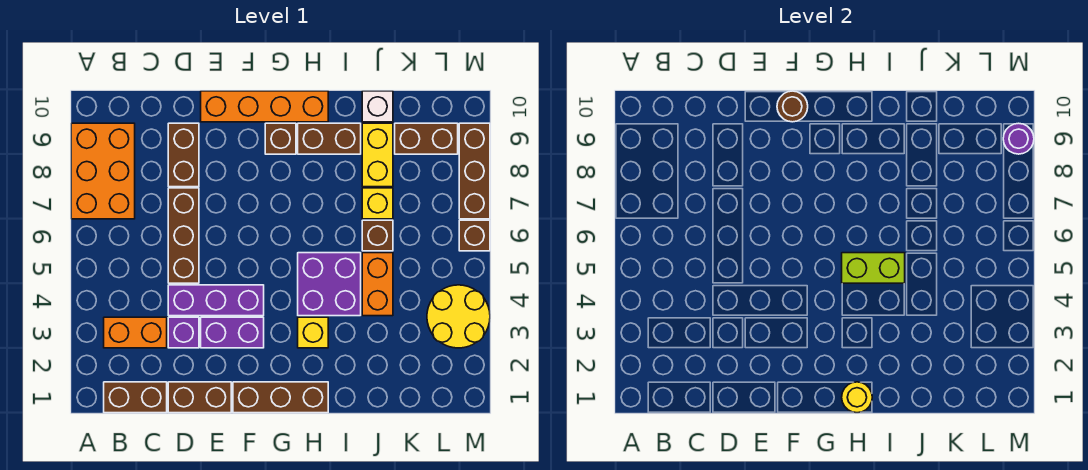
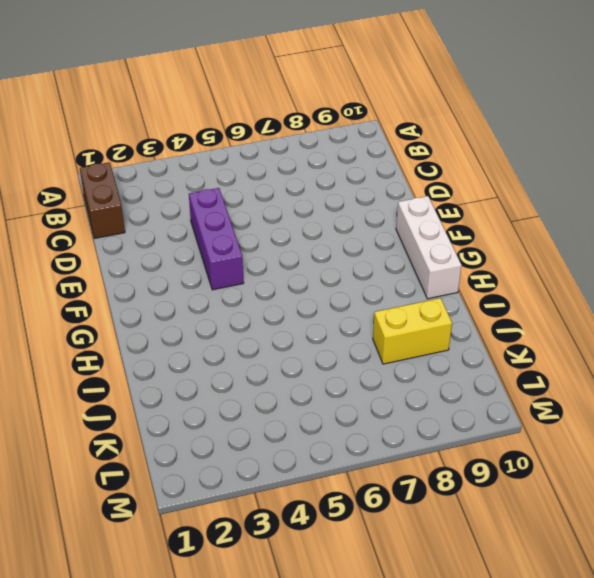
white brick F10:H10 level 1 -> orange brick E10:H10 level 1
none -> orange brick A7:B9 level 1
none -> orange brick B3:C3 level 1
none -> brown brick D1:E1 level 1

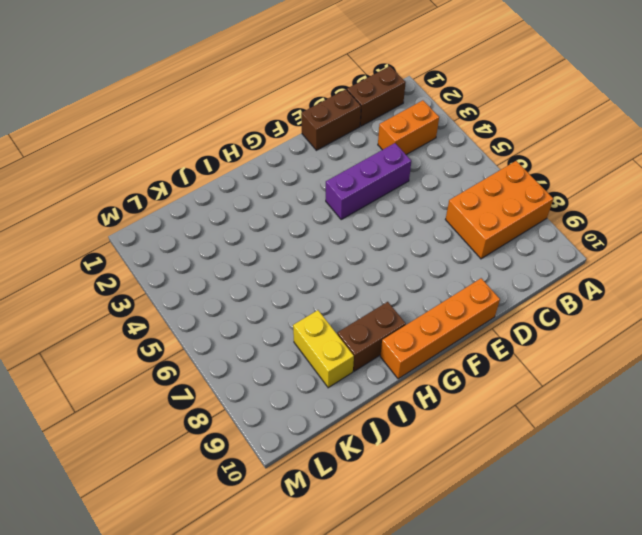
orange brick A7:C8 level 1 -> orange brick A7:B9 level 1
none -> purple brick D3 level 1
none -> brown brick D5:D7 level 1
none -> brown brick D8:D9 level 1

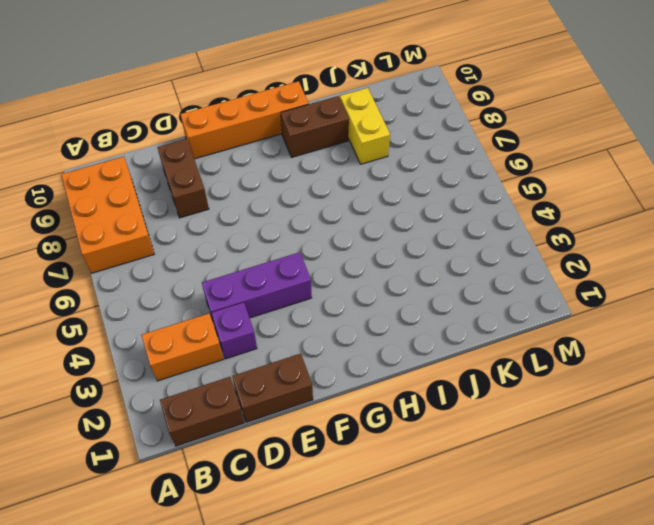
none -> brown brick D5:D7 level 1
none -> purple brick E3:F3 level 1
none -> brown brick F1:H1 level 1

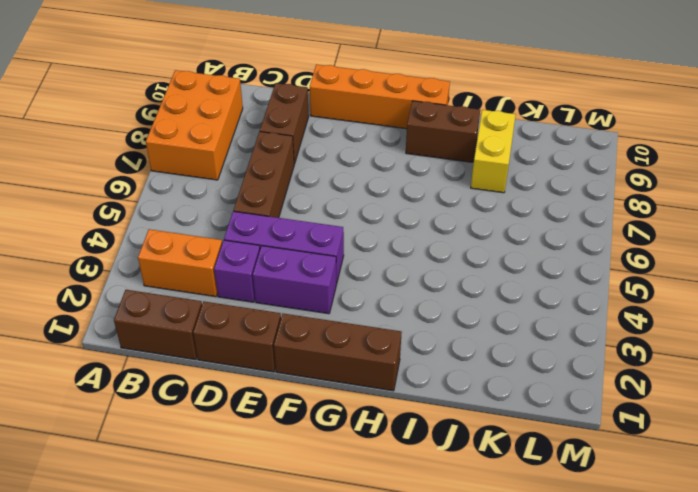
none -> brown brick G9 level 1
none -> yellow brick H3 level 1
none -> purple brick H4:I5 level 1

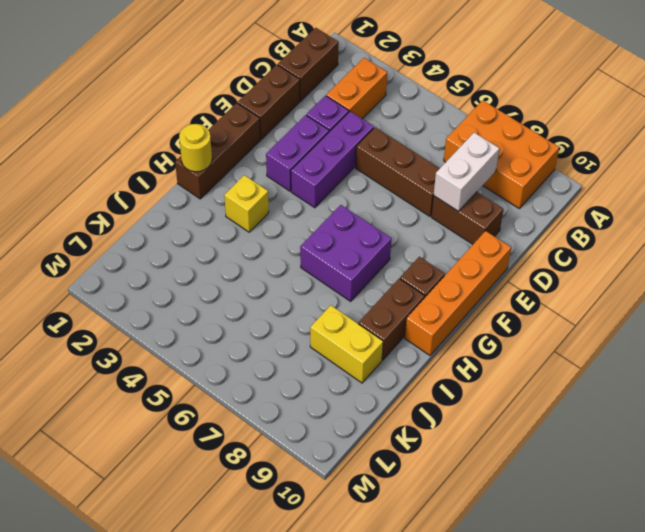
white brick C8:D8 level 2 -> none
purple brick G6:H7 level 1 -> purple brick H4:I5 level 1
none -> orange brick J4:J5 level 1
none -> brown brick J6 level 1
none -> yellow brick J7 level 1

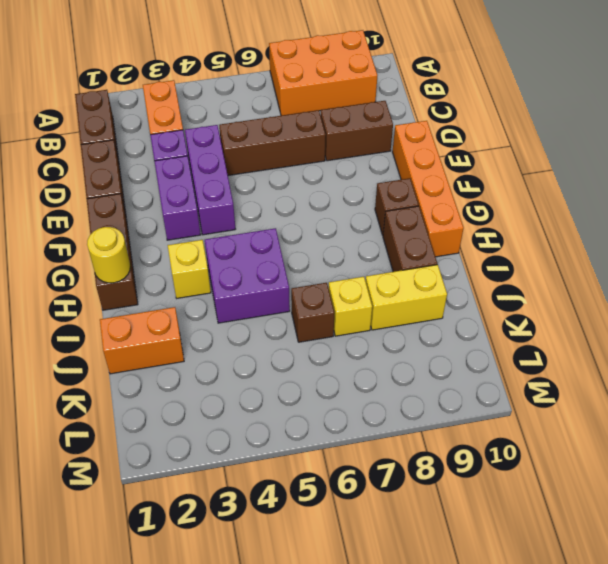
orange brick J1:J2 level 1 -> orange brick J4:J5 level 1
none -> white brick J10 level 1
none -> brown brick K9:L9 level 1
none -> yellow round brick L3:M4 level 1

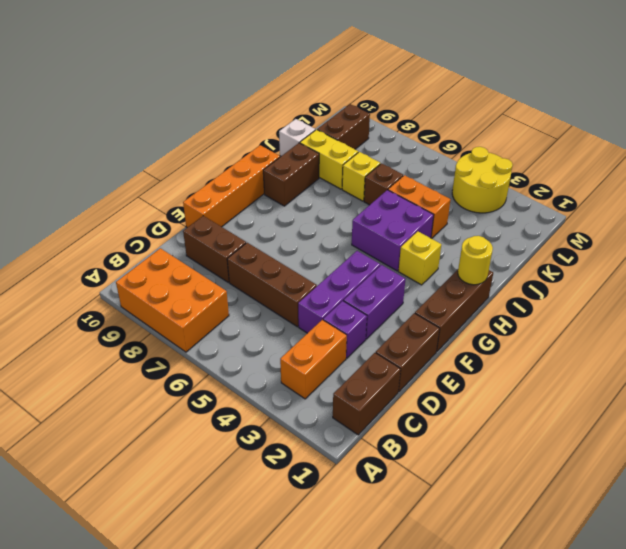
none -> brown brick G9 level 1
none -> brown brick M6 level 1
none -> brown brick M7:M9 level 1

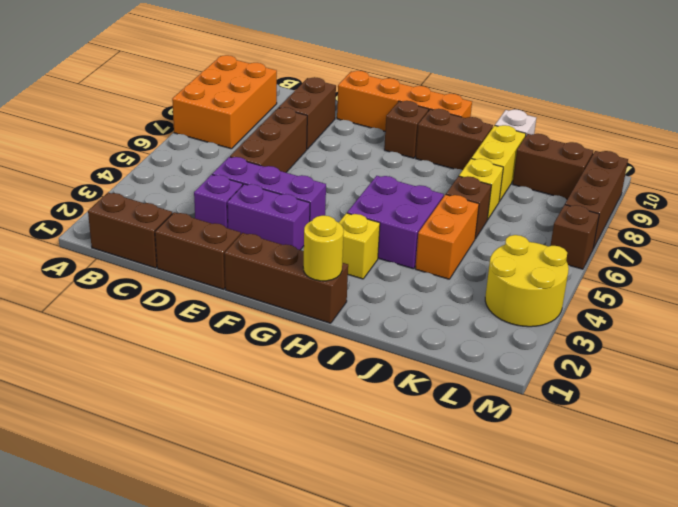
none -> orange brick B3:C3 level 1
none -> brown round brick F10 level 2
none -> lime brick H5:I5 level 2

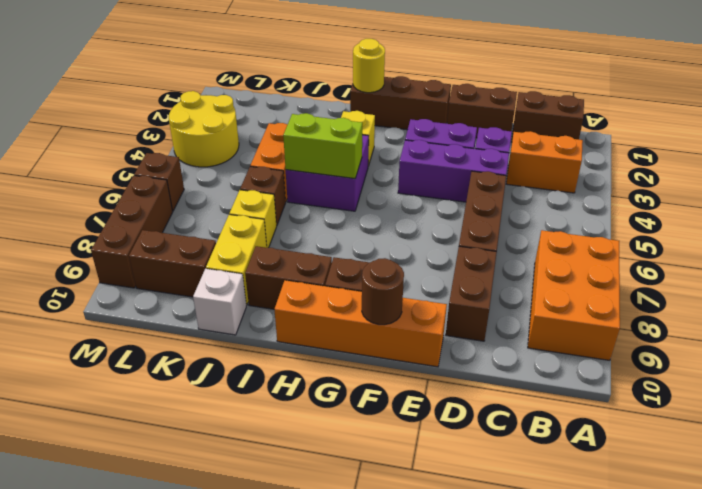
none -> purple round brick M9 level 2

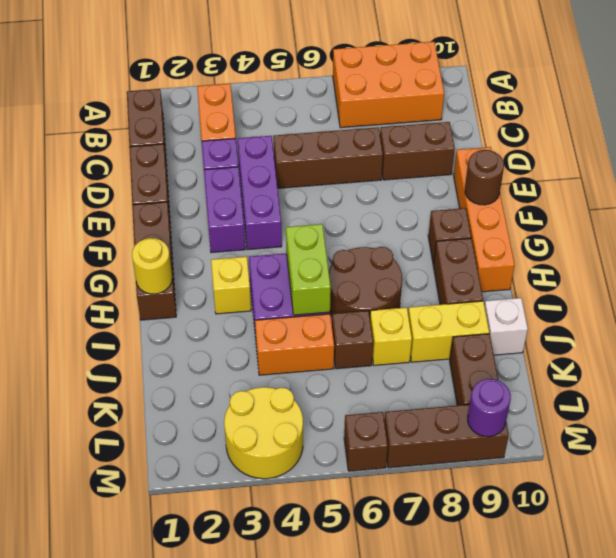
brown round brick H6:I7 level 1 -> none

